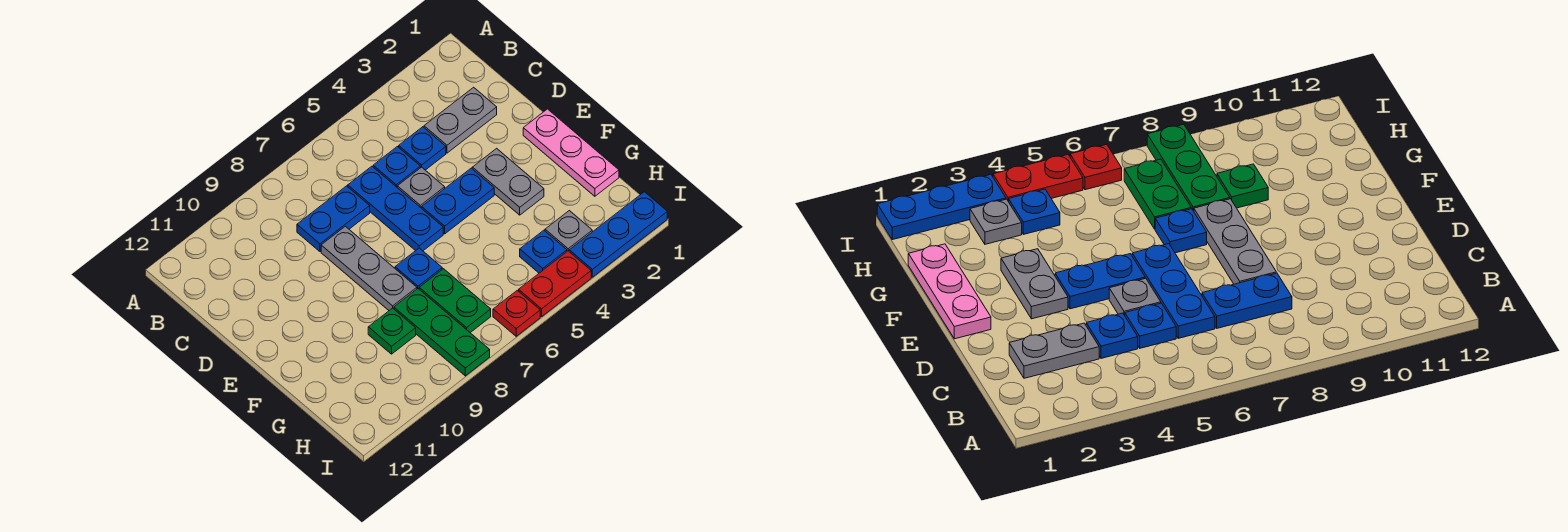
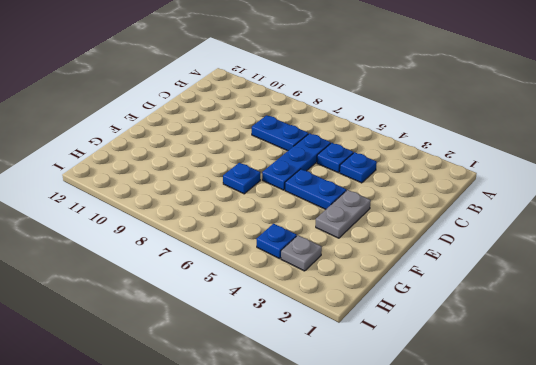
none -> grey plate C2:C3 level 1
none -> grey plate D5 level 1
none -> grey plate D8:F8 level 1

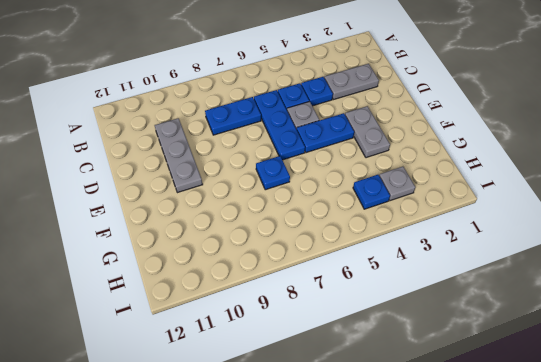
grey plate C10:E10 level 1 -> grey plate D8:F8 level 1
none -> pink plate E1:G1 level 1
none -> green plate G7:H7 level 1
none -> green plate G8:I8 level 1

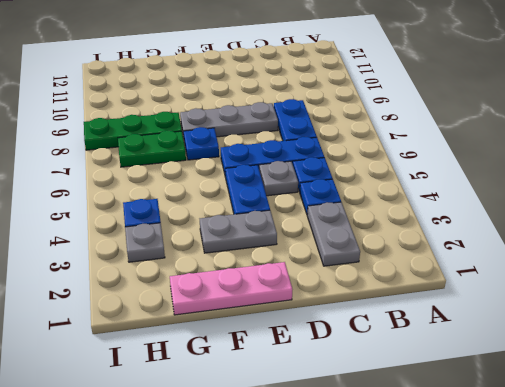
none -> green plate G9 level 1
none -> blue plate I1:I3 level 1
none -> red plate I4:I5 level 1

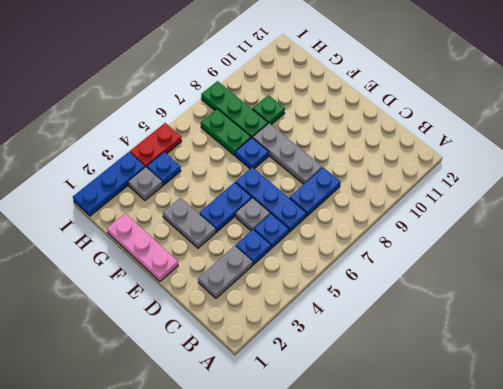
none -> red plate I6 level 1

